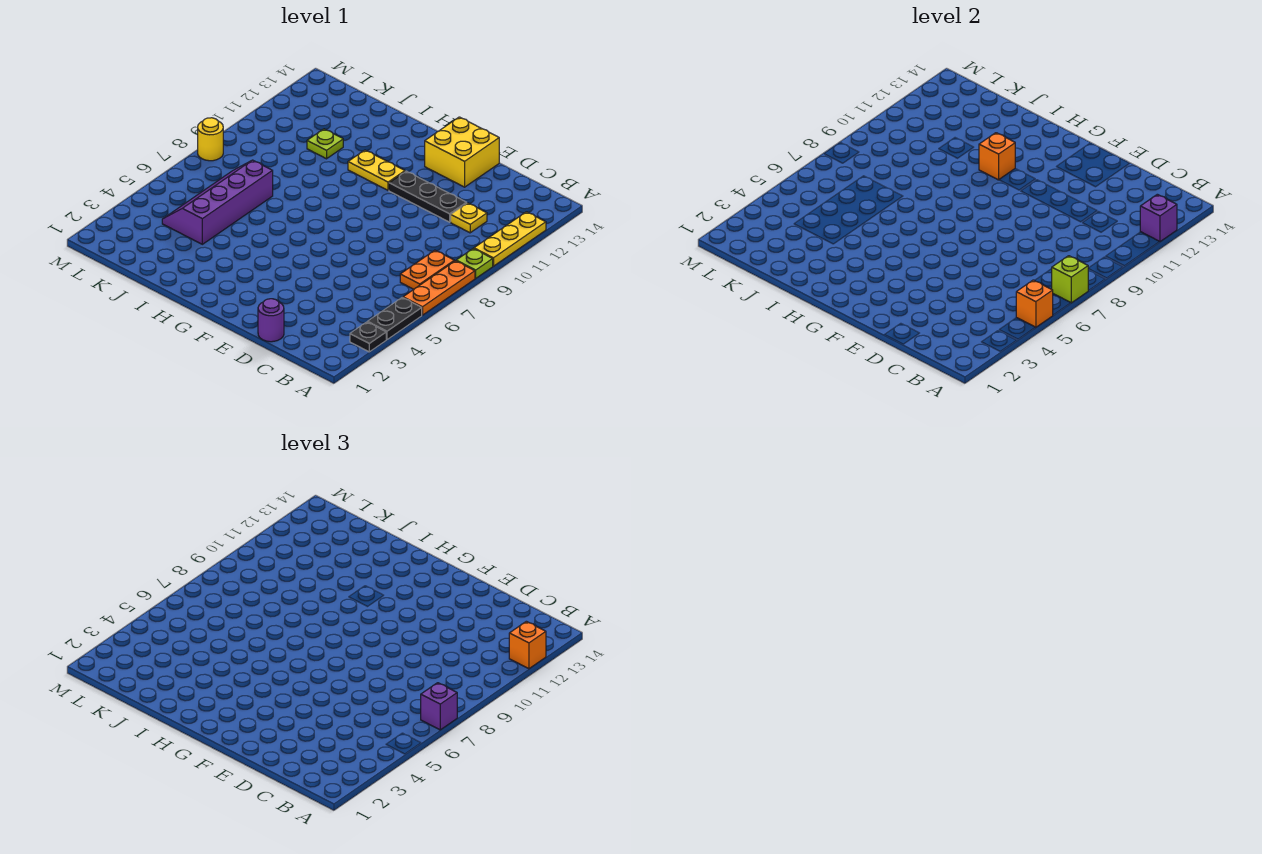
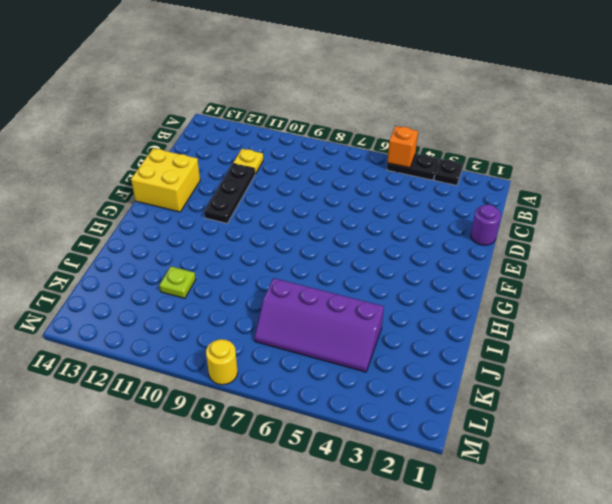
none -> orange plate A6:A8 level 1
none -> lime plate A9 level 1
none -> yellow plate A10:A12 level 1

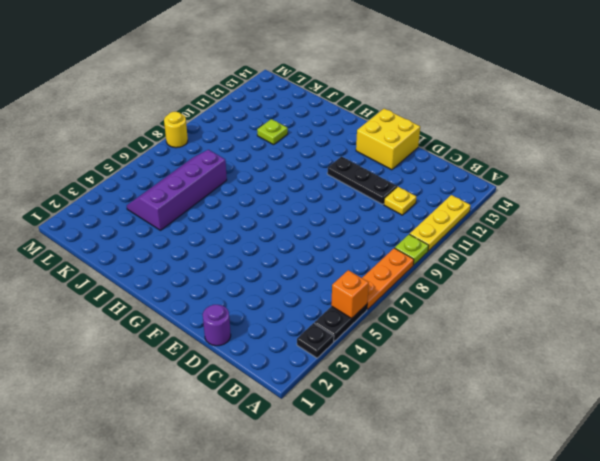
none -> orange plate B7:B8 level 1
none -> yellow plate G11:H11 level 1
none -> lime brick A7 level 2

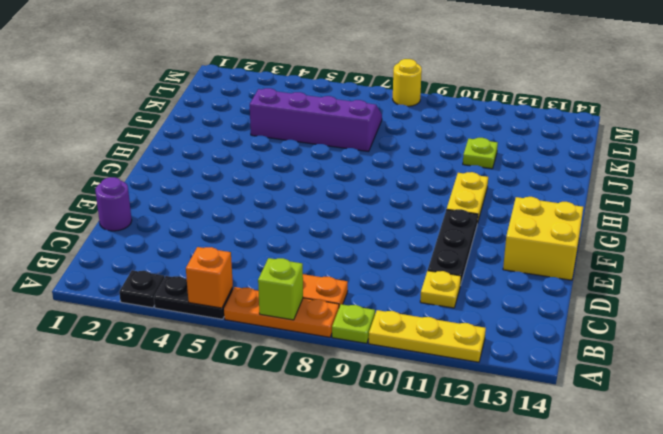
none -> purple brick A12 level 2
none -> orange brick H11 level 2
none -> purple brick A7 level 3

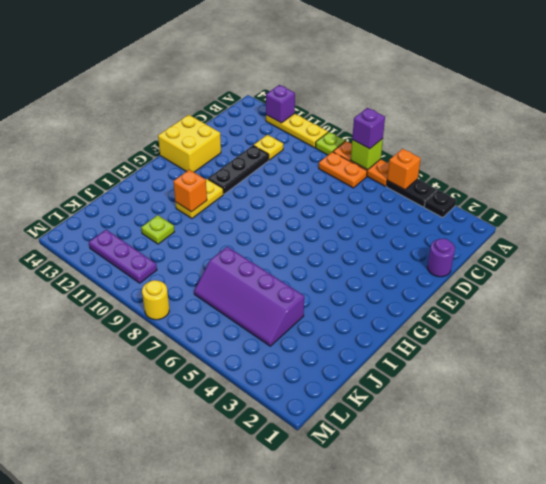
purple plate L10:L12 level 1 -> none
none -> orange brick A12 level 3

